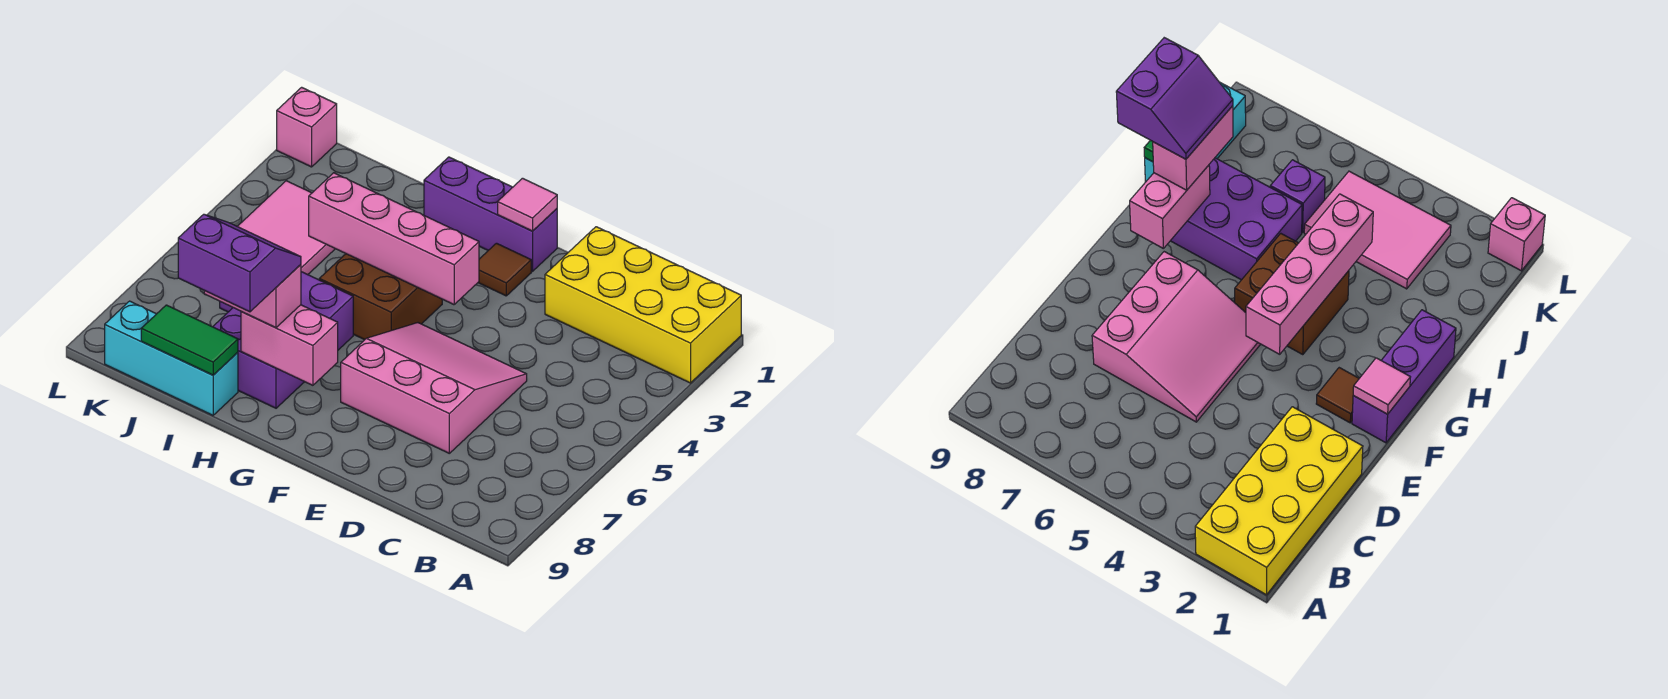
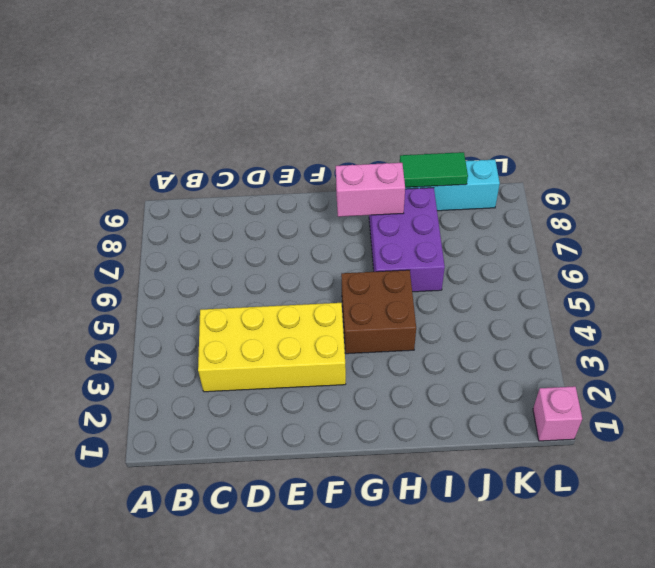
yellow brick C3:F4 level 1 -> yellow brick A1:D2 level 1
none -> pink slope D5:F7 level 1 top 7
none -> purple brick F1:H1 level 1
none -> brown tile F2 level 1

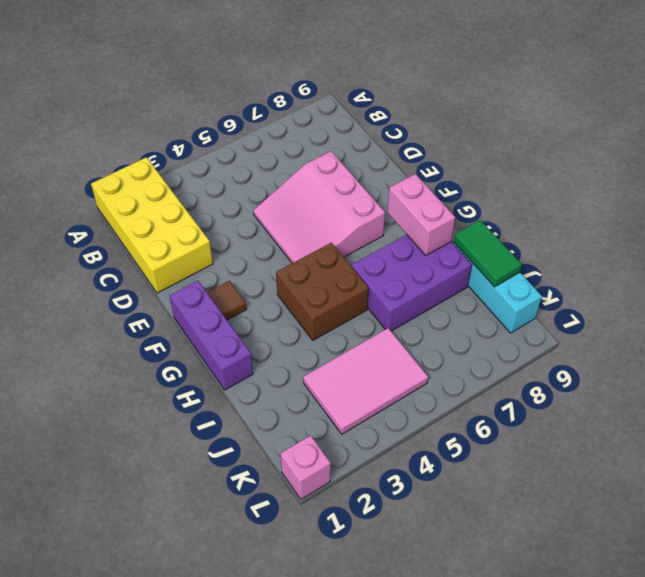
none -> purple brick J6 level 1
none -> pink tile F1 level 2
none -> pink brick F4:I4 level 2

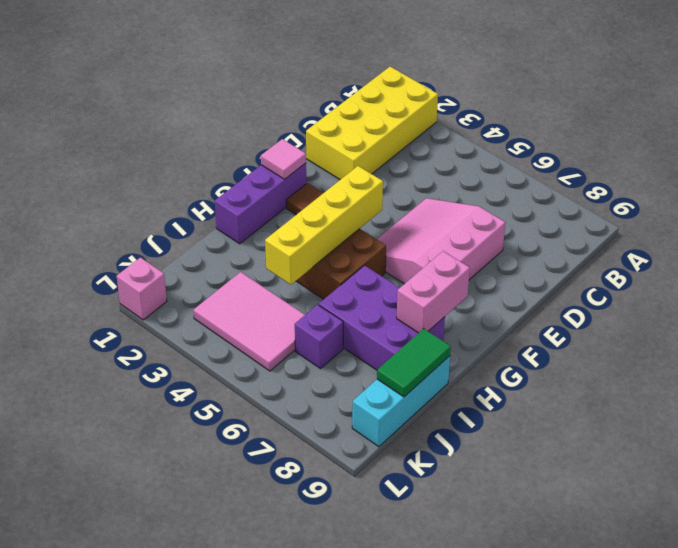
yellow brick F4:I4 level 2 -> pink brick F4:I4 level 2
none -> pink brick H8:I8 level 3
none -> purple slope H8:I9 level 4 top 9

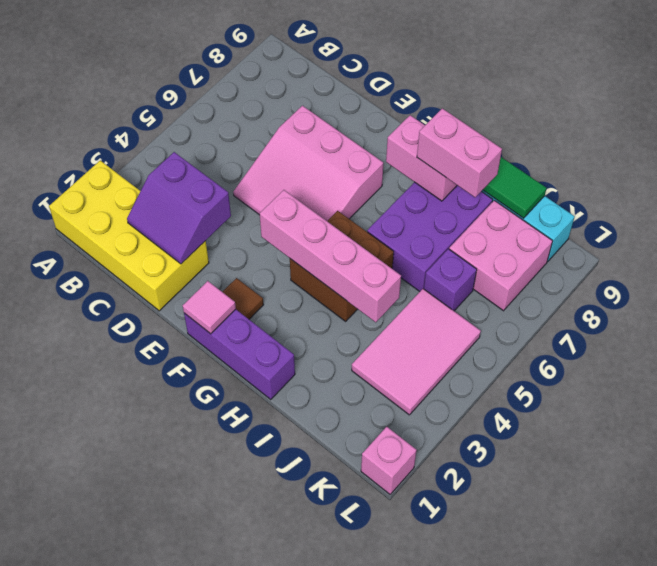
purple slope C2:D3 level 2 top 3 -> purple slope H8:I9 level 4 top 9
pink brick J7:K8 level 1 -> none

